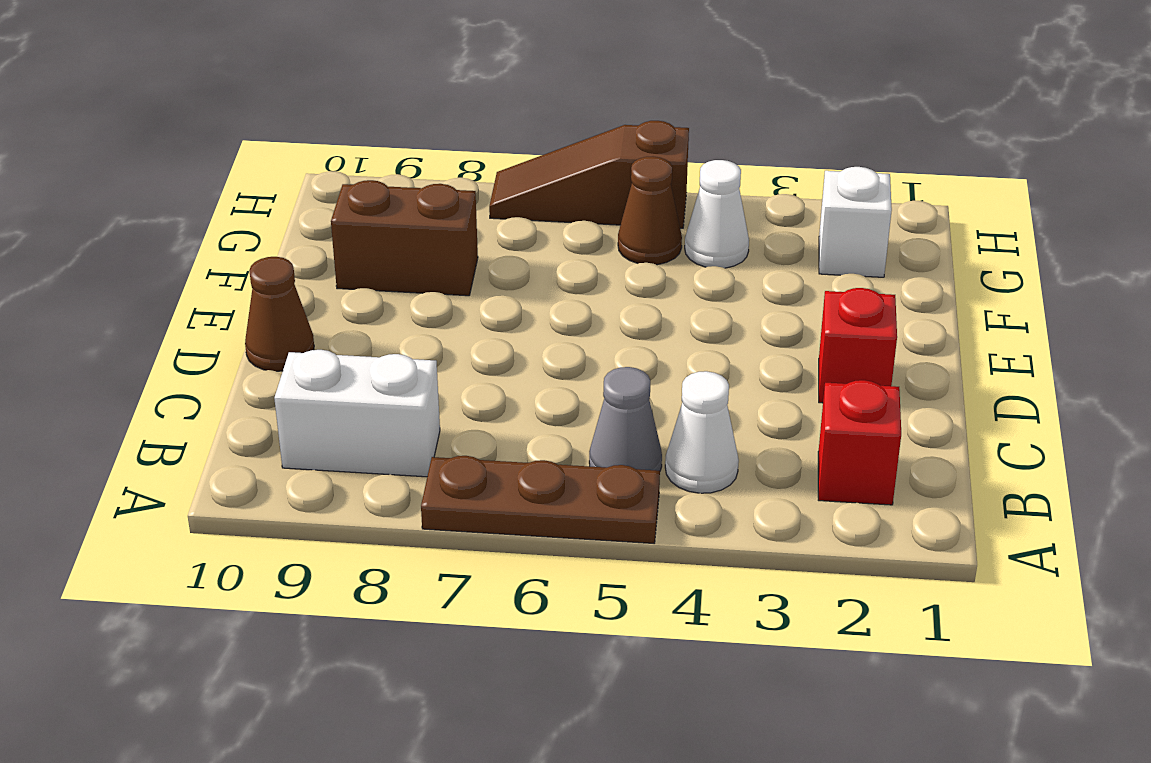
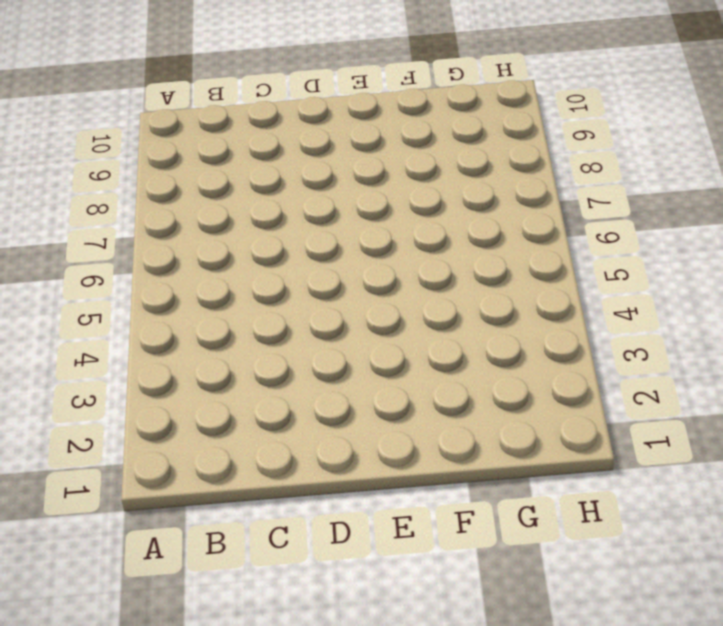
none -> brown plate A5:A7 level 1
none -> red brick B2 level 1
none -> white cone B4 level 1

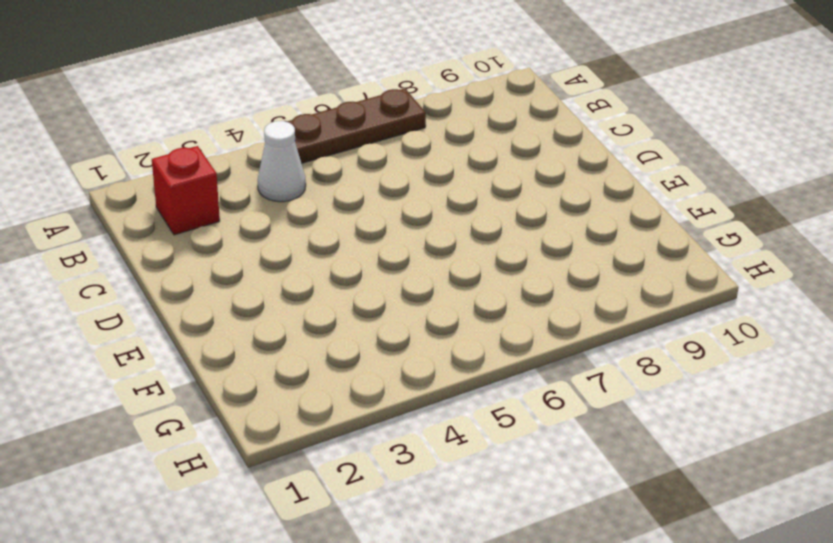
none -> grey cone B5 level 1
none -> white brick B8:B9 level 1
none -> red brick D2 level 1

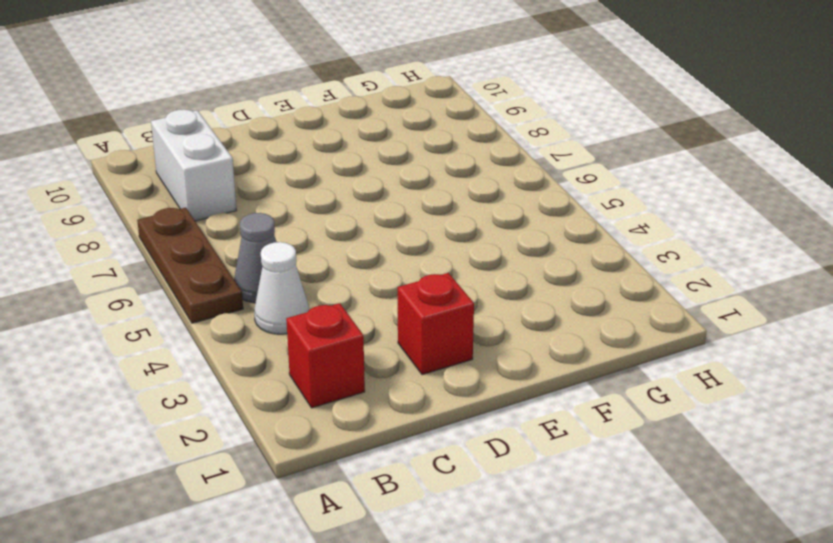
none -> brown cone D10 level 1
none -> brown brick F8:F9 level 1
none -> white brick G2 level 1

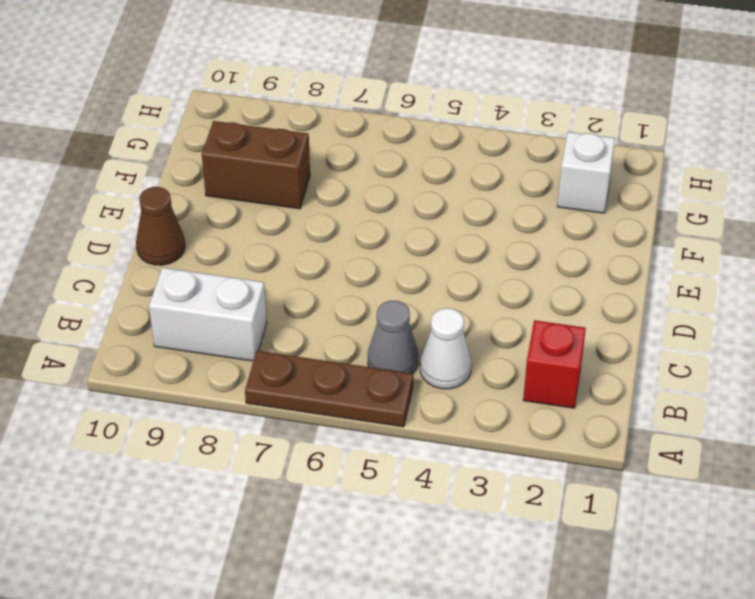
none -> red brick D2 level 1
none -> white cone G4 level 1
none -> brown cone G5 level 1

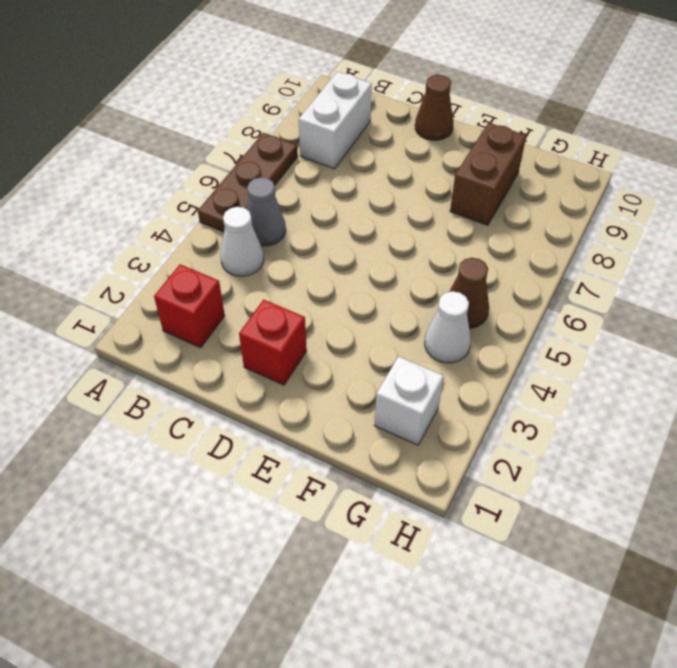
none -> brown slope H5:H7 level 1 top 5

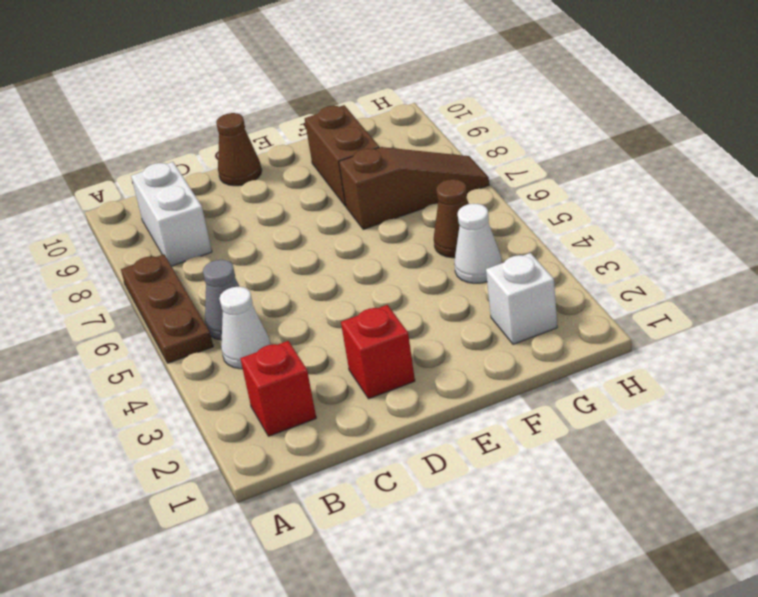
brown slope F7:H7 level 1 top F -> brown slope H5:H7 level 1 top 5

